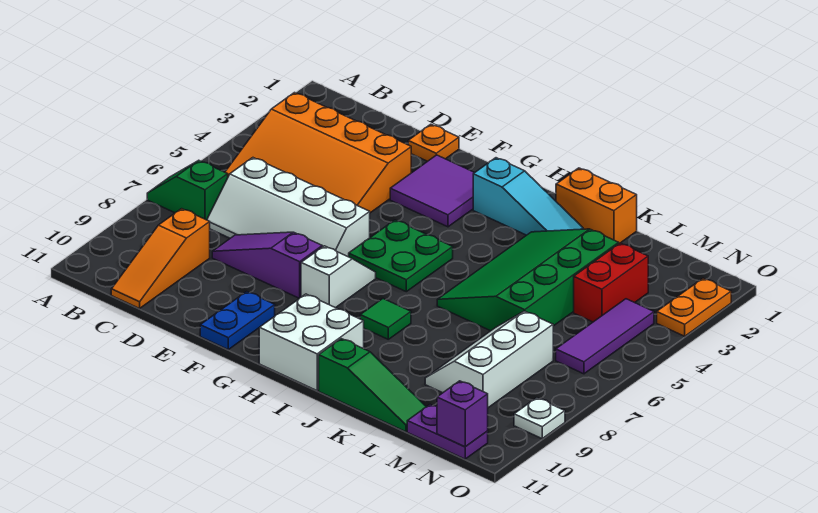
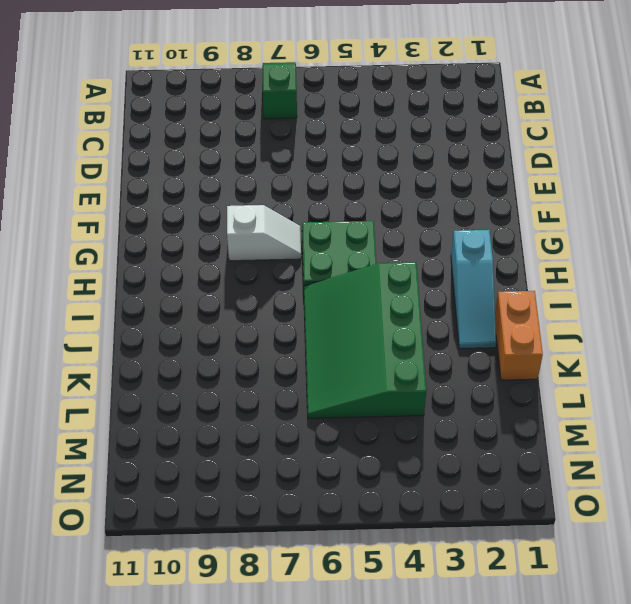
green slope I4:L6 level 1 top 4 -> green slope J3:L6 level 1 top L
none -> orange slope B3:E5 level 1 top 3
none -> white slope C6:F7 level 1 top 6
none -> orange slope C9:C11 level 1 top 9

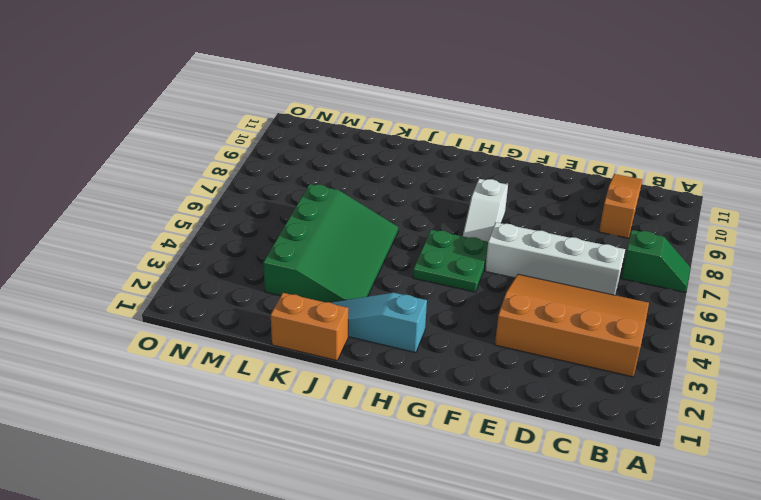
none -> purple slope D8:F8 level 1 top F
none -> orange plate E1 level 1
none -> purple tile F2:G3 level 1

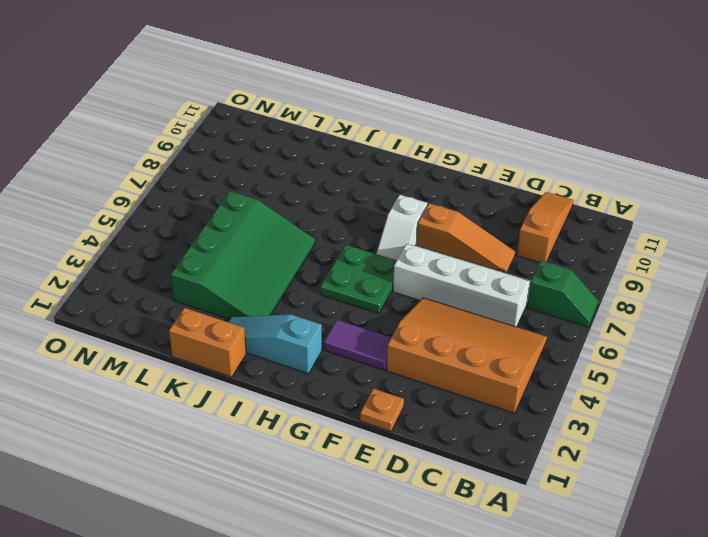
orange slope D8:F8 level 1 top F -> purple slope D8:F8 level 1 top F
purple tile F3:G3 level 1 -> purple tile F2:G3 level 1
none -> blue plate F10:F11 level 1
none -> white brick H10:I11 level 1
none -> green tile I8 level 1

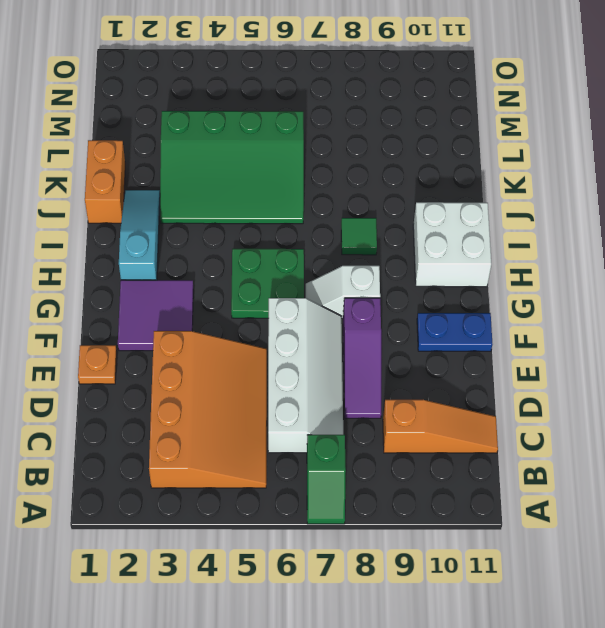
none -> green slope J11:L11 level 1 top J
none -> white slope L7:M9 level 1 top M
none -> red brick M3:M4 level 1

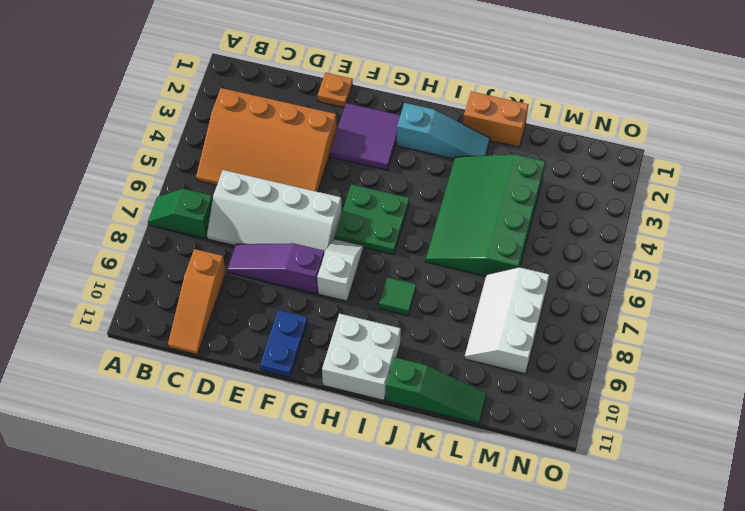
none -> red brick M3:M4 level 1
none -> purple plate M11:N11 level 1
none -> purple tile N4:N6 level 1

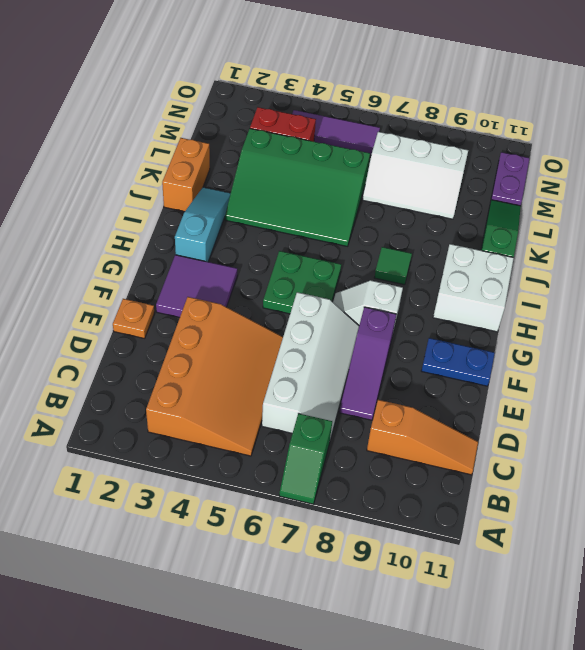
none -> orange plate O2:O3 level 1
none -> white plate O9 level 1
none -> purple brick N11 level 2

